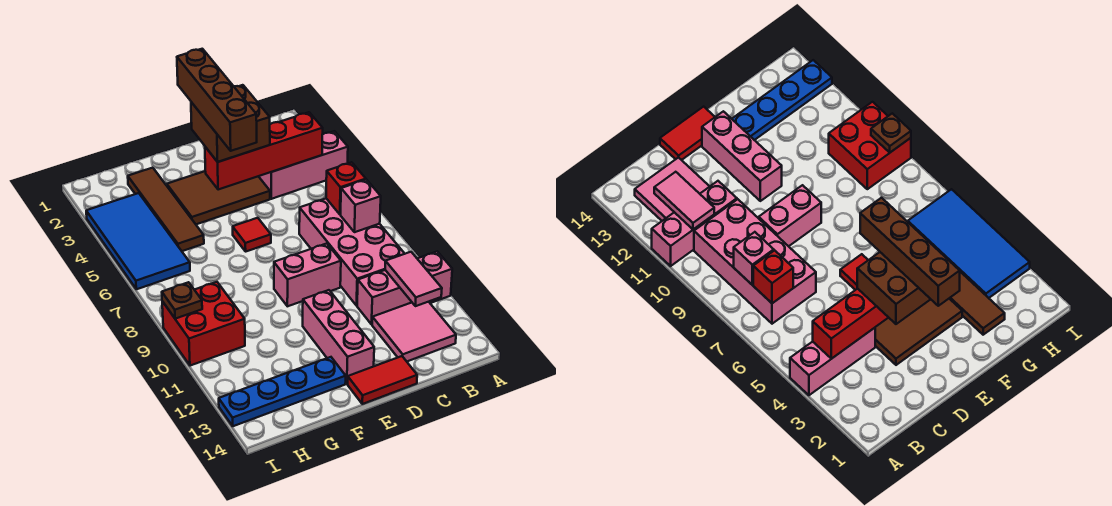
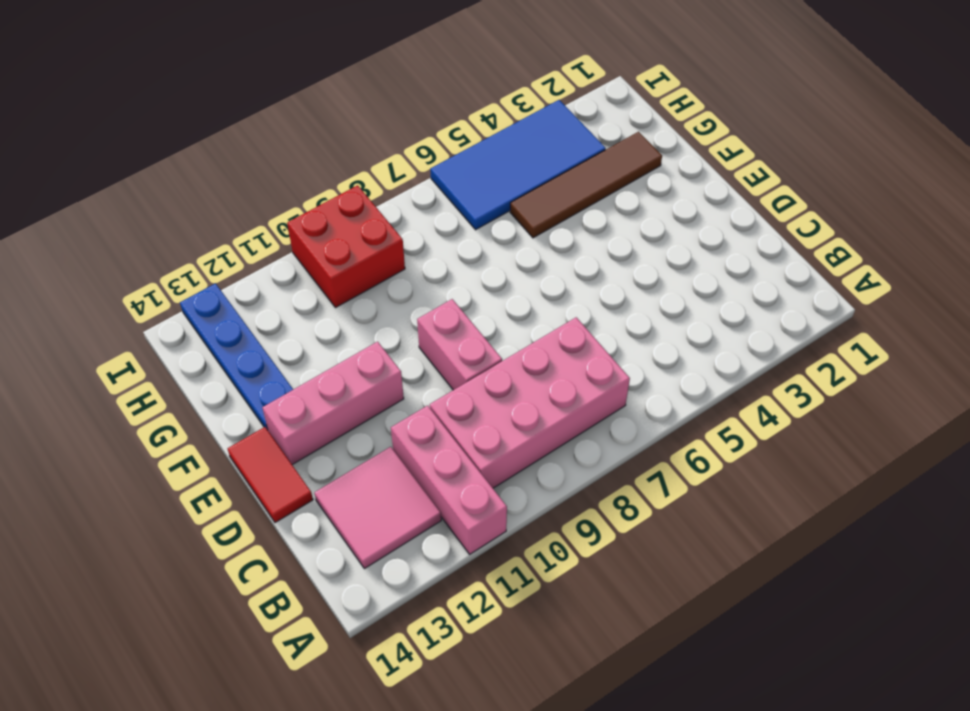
none -> pink brick A4:C4 level 1
none -> brown tile D3:F4 level 1
none -> red tile E6 level 1

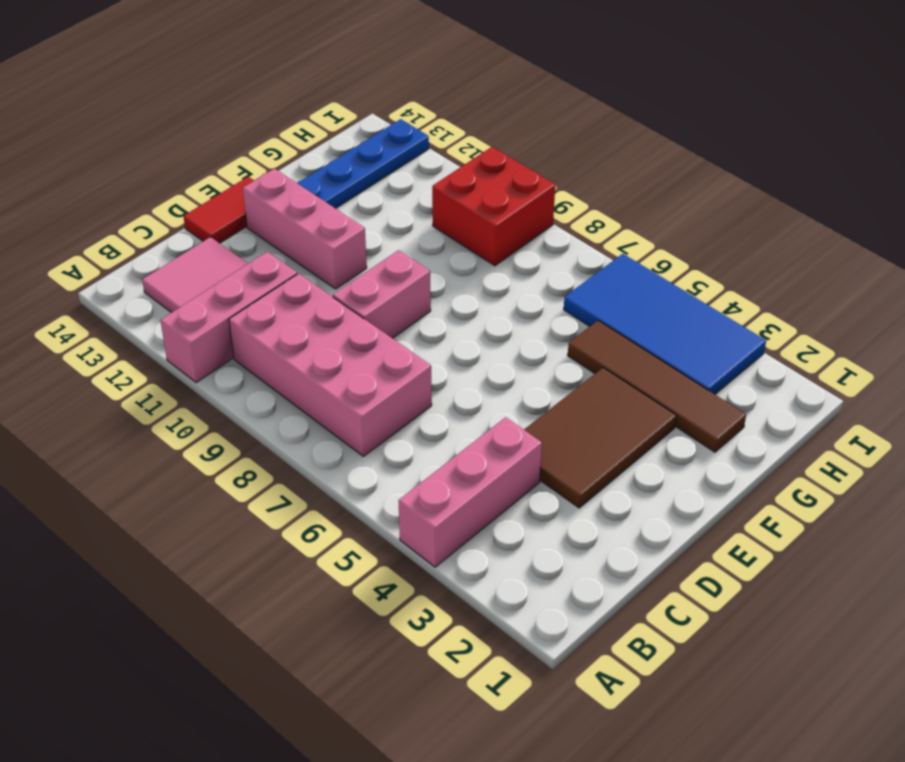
none -> red tile E6 level 1
none -> red brick B4:E4 level 2
none -> red brick B7 level 2

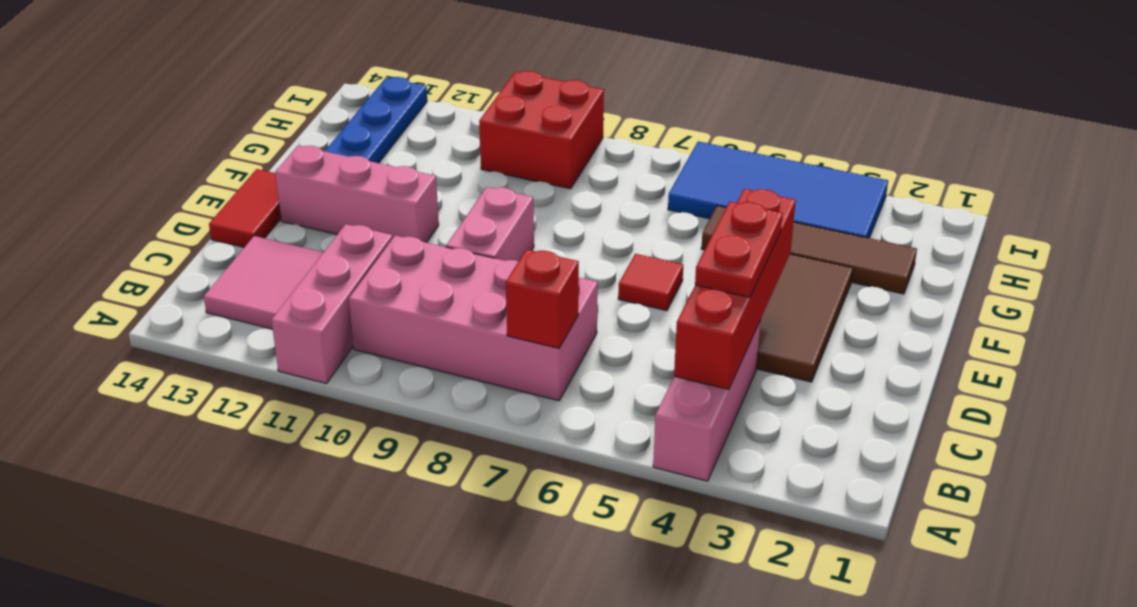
red plate C4:D4 level 3 -> brown brick D3:E4 level 3
none -> pink brick B8 level 2
none -> pink tile B11:B12 level 2
none -> brown plate I9 level 2

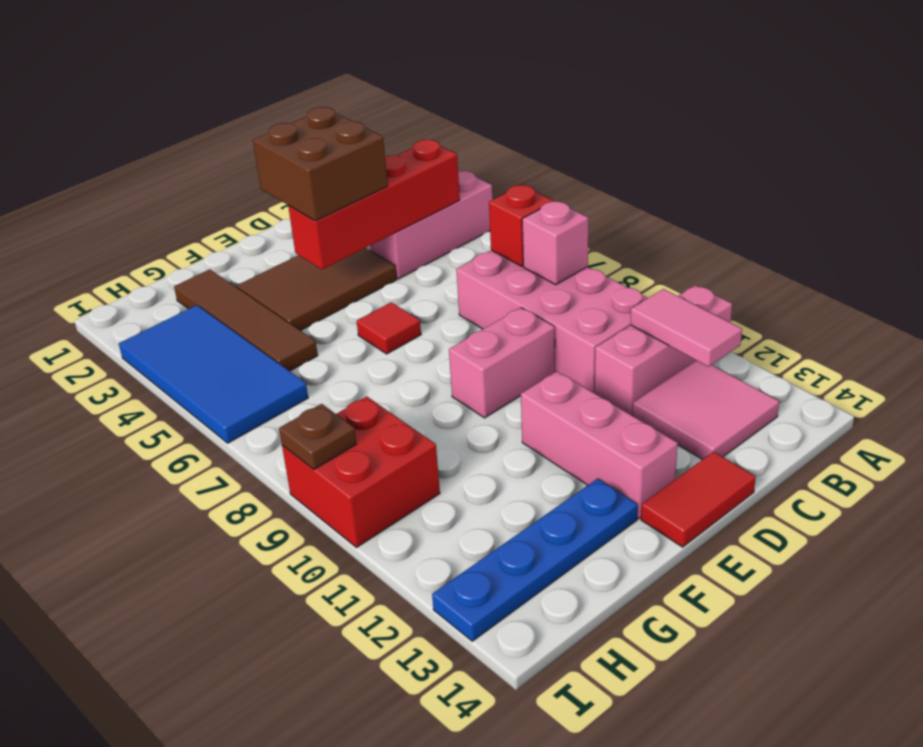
none -> brown brick E2:E5 level 4

